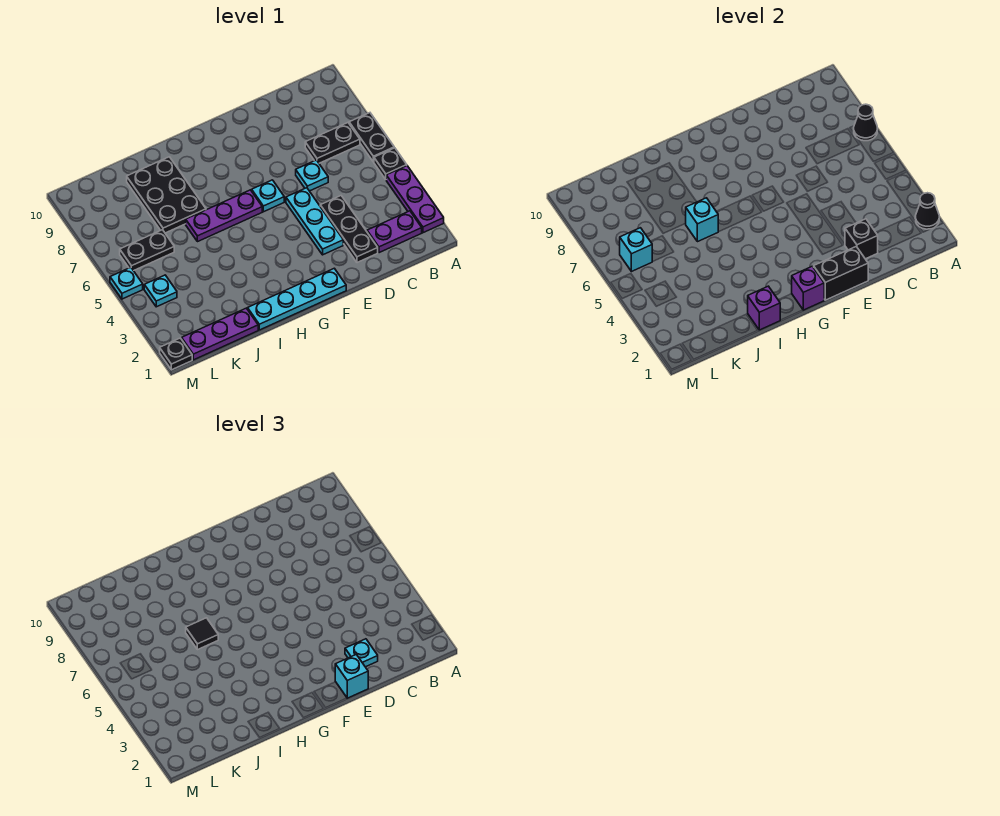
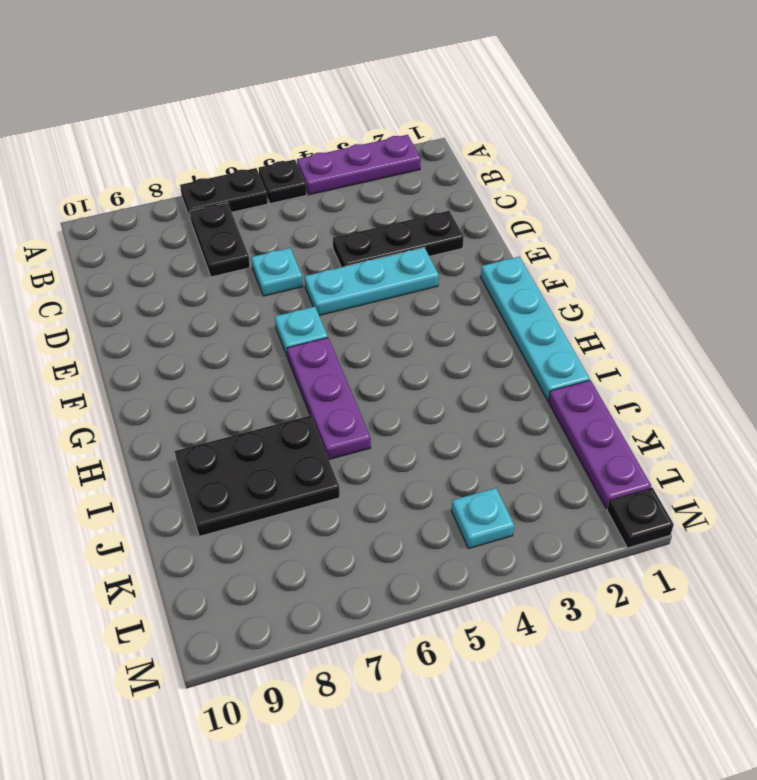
none -> purple plate B2:C2 level 1
none -> black plate K6:L6 level 1
none -> cyan plate M5 level 1

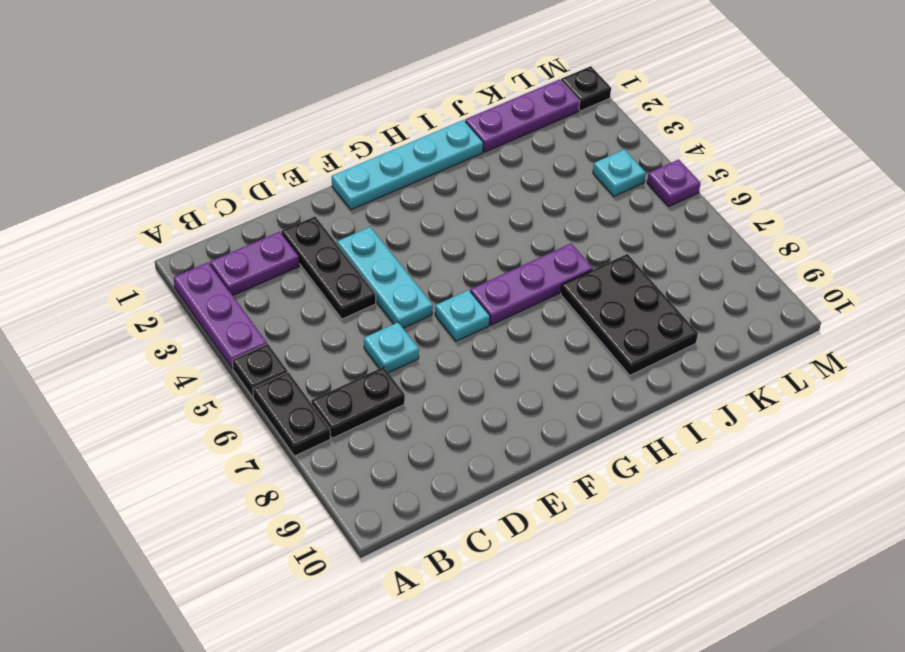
purple plate M5 level 1 -> cyan plate M5 level 1
none -> black plate K6:L6 level 1
none -> black cone A2 level 2
none -> black cone A7 level 2

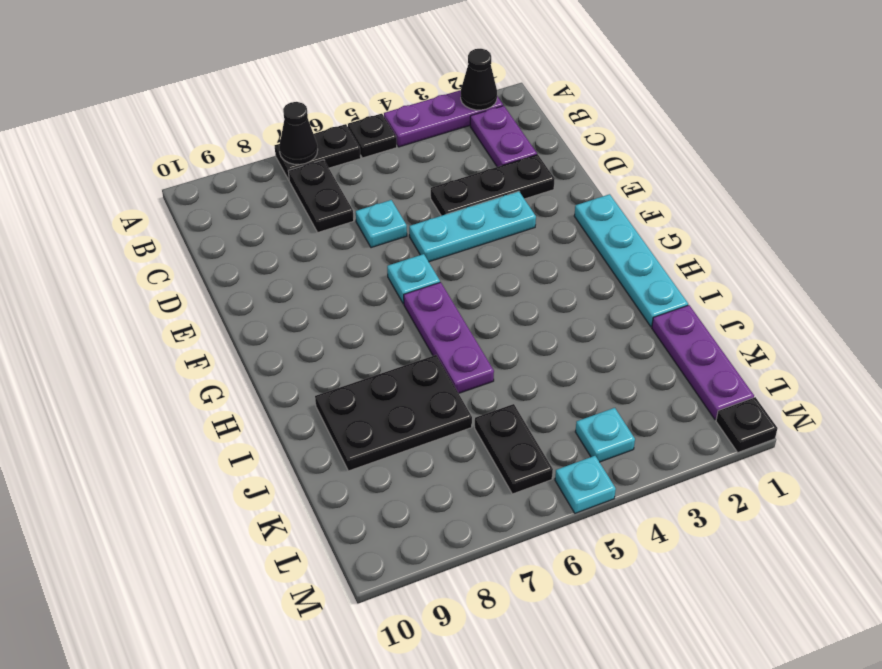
none -> black brick D2 level 2
none -> black brick E1:F1 level 2
none -> purple brick G1 level 2

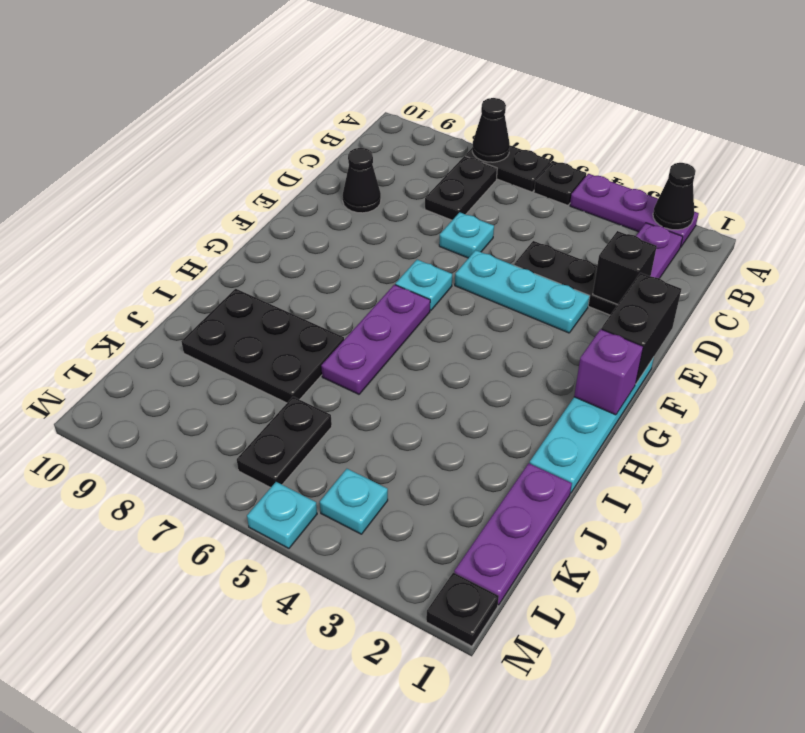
black cone D9 level 1 -> none
none -> purple brick I1 level 2
none -> cyan brick I6 level 2
none -> cyan brick L6 level 2

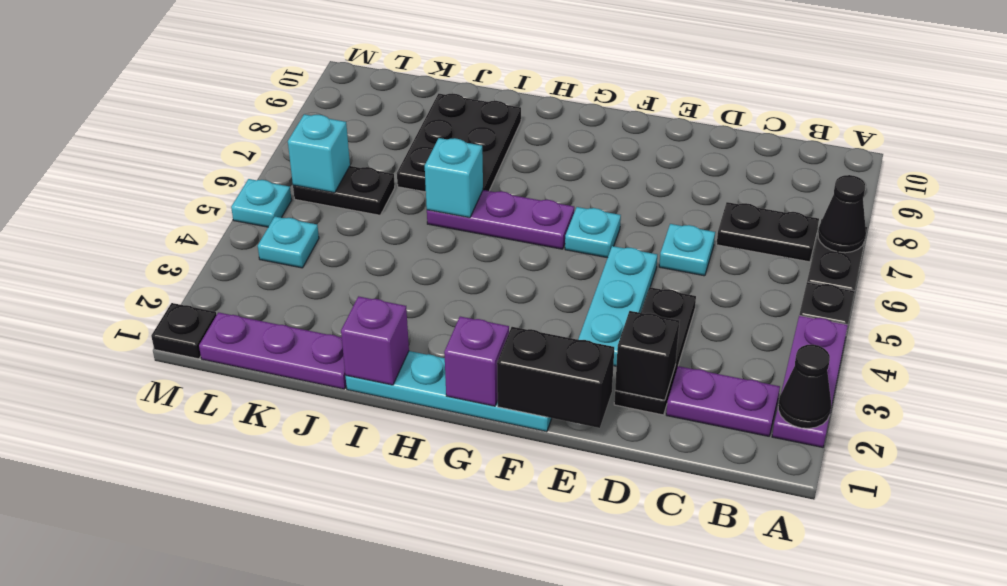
none -> cyan plate D2 level 3
none -> cyan brick E1 level 3
none -> black tile I6 level 3

